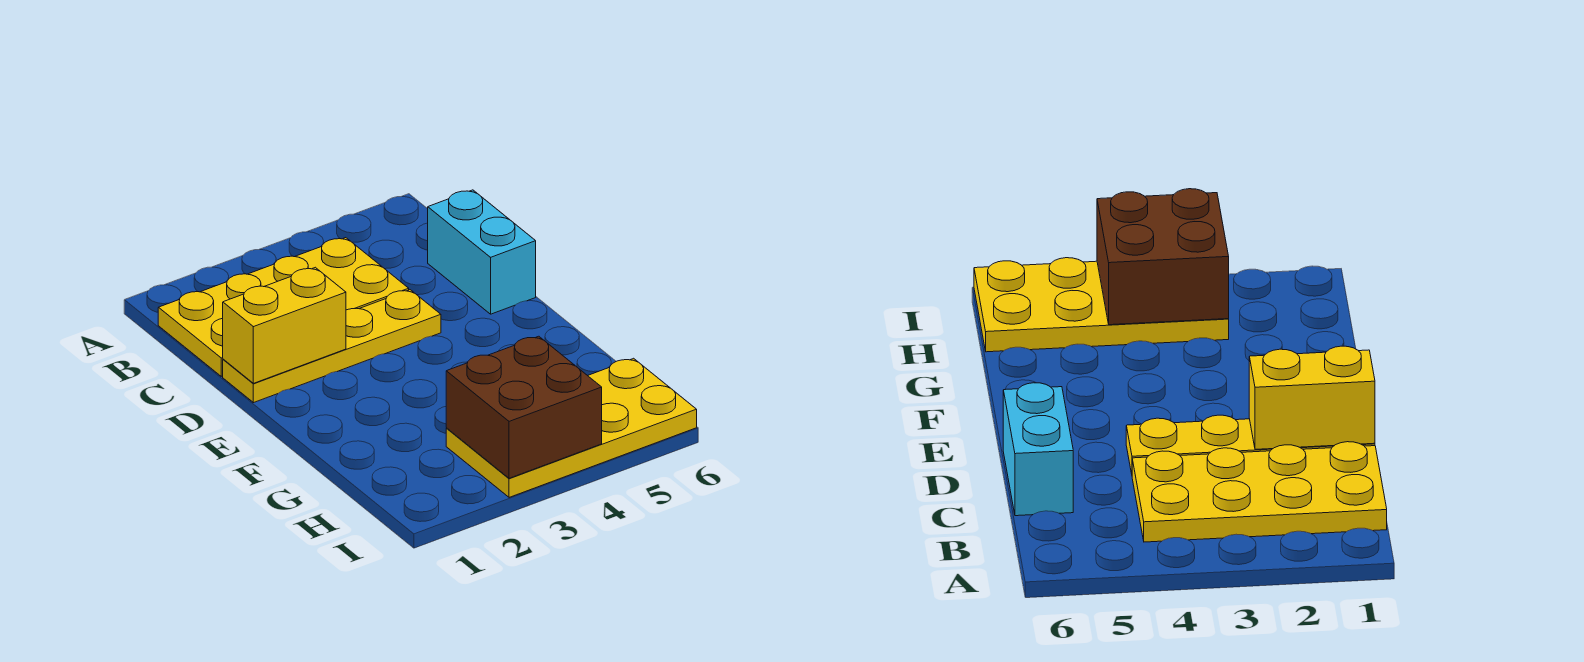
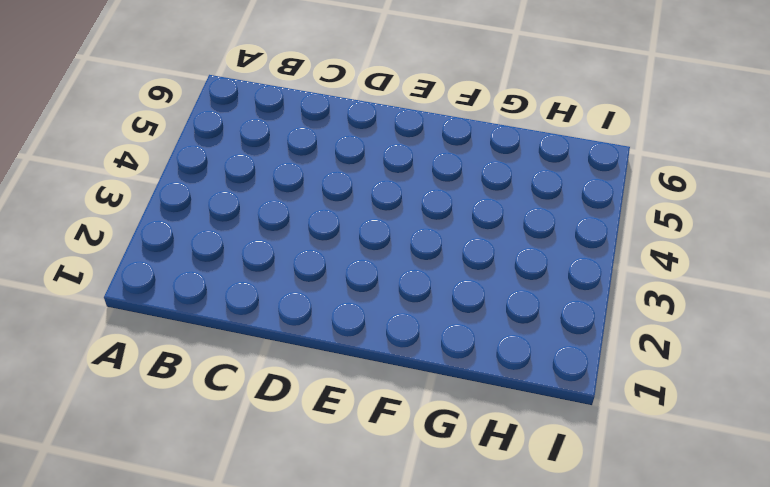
none -> yellow plate B1:C4 level 1
none -> cyan brick C6:D6 level 1

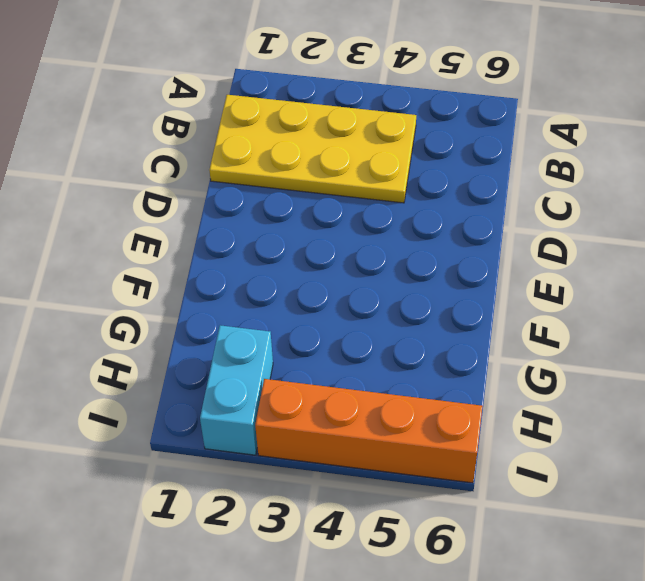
cyan brick H2:I2 level 1 -> cyan brick C6:D6 level 1
orange brick I3:I6 level 1 -> yellow plate H3:I6 level 1
none -> yellow plate D1:D4 level 1
none -> yellow brick D1:D2 level 2

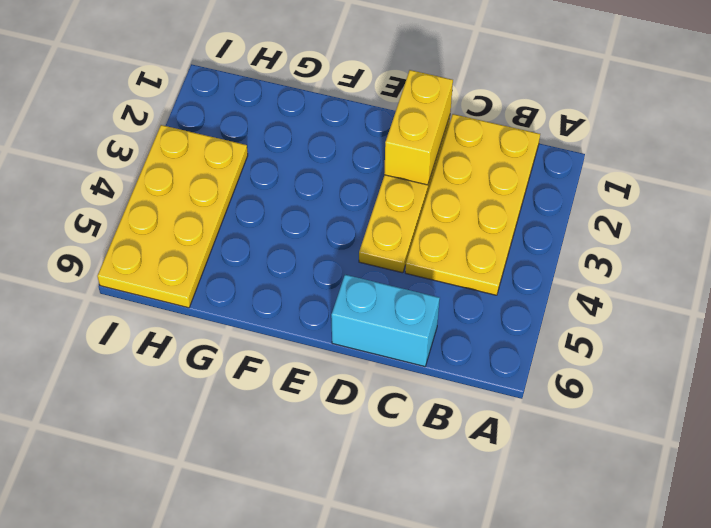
none -> brown brick H3:I4 level 2

